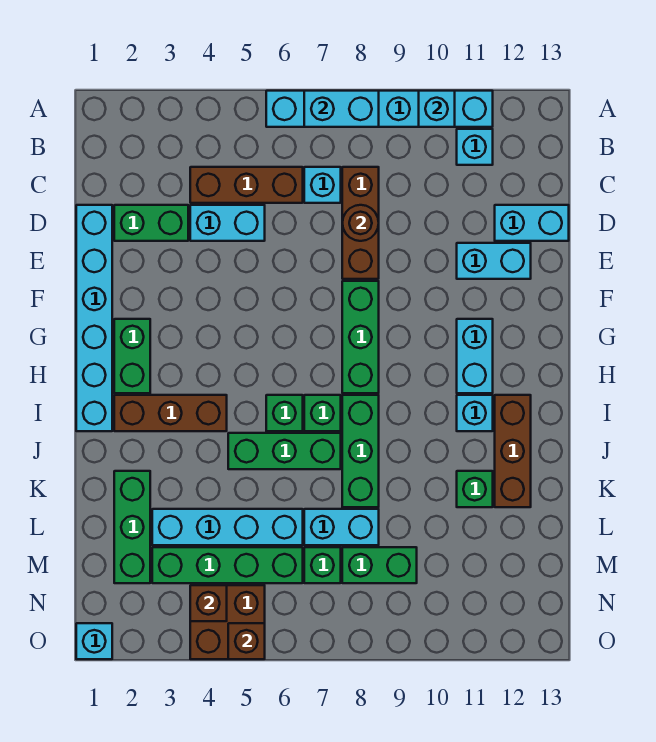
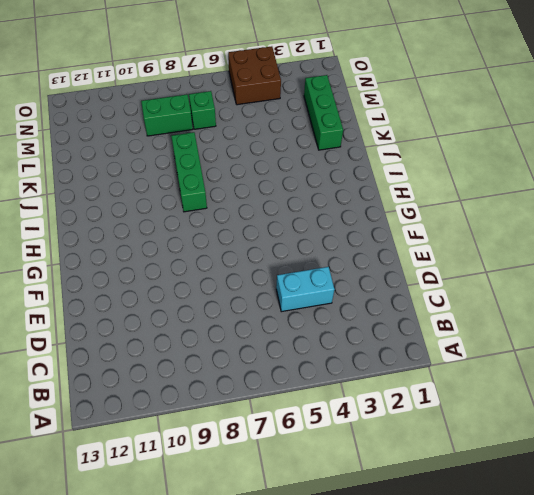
none -> cyan brick A6:A11 level 1
none -> cyan brick B11 level 1
none -> brown brick C4:C6 level 1
none -> cyan brick C7 level 1

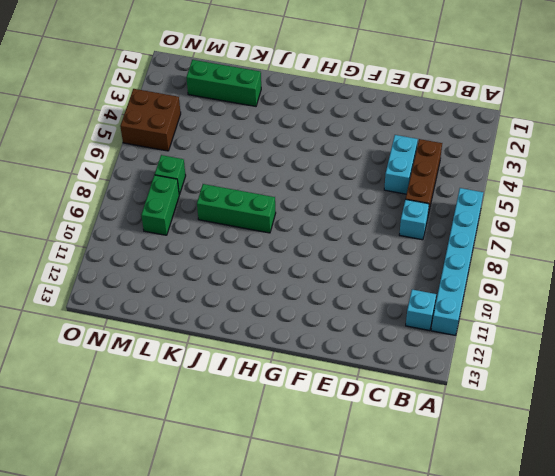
none -> brown brick C8:E8 level 1
none -> cyan brick D1:I1 level 1
none -> green brick D2:D3 level 1
none -> cyan brick D12:D13 level 1

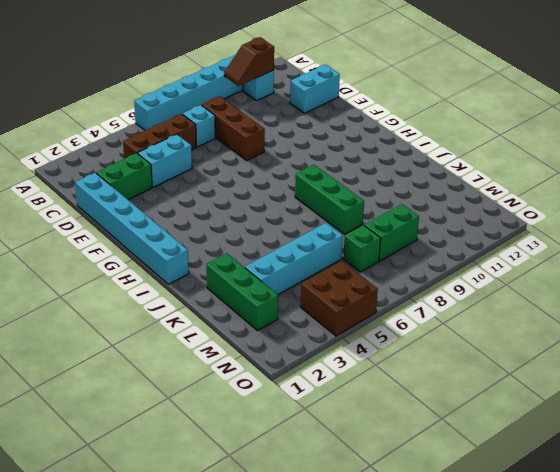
brown slope B10:B11 level 2 top 11 -> none
none -> cyan brick E11:E12 level 1
none -> green brick F8:H8 level 1
none -> green brick G2:H2 level 1
none -> cyan brick G11:H11 level 1

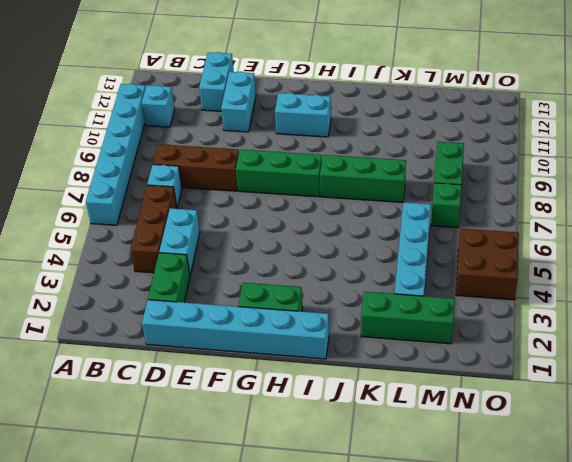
none -> brown brick I2:I4 level 1
none -> green brick I6 level 1
none -> green brick I7 level 1
none -> cyan brick I11 level 1

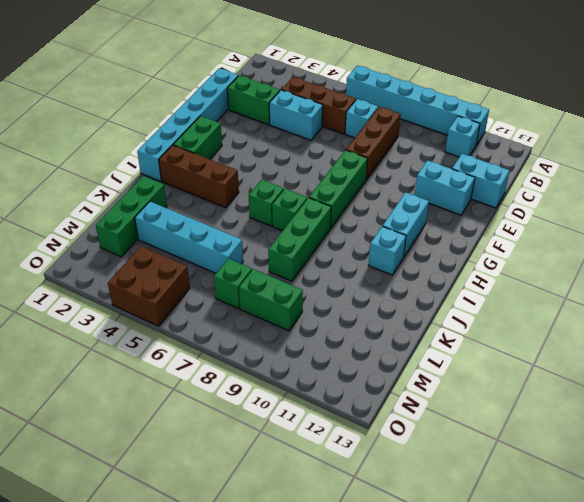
none -> brown brick I12:K12 level 1
none -> green brick J5:J7 level 1
none -> green brick K11 level 1
none -> cyan brick L7:L8 level 1

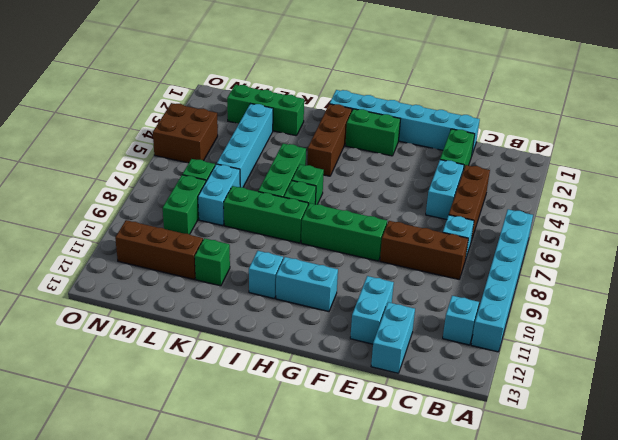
brown brick L11:N11 level 1 -> brown brick I12:K12 level 1
none -> green brick M3:M6 level 1
none -> cyan brick O1 level 1
none -> cyan brick A7:A8 level 2
none -> cyan brick A10 level 2

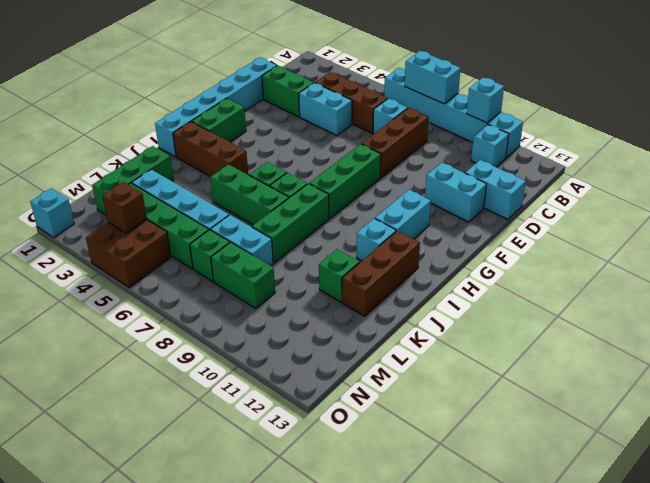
none -> brown round brick D8 level 2
none -> brown brick O5 level 2

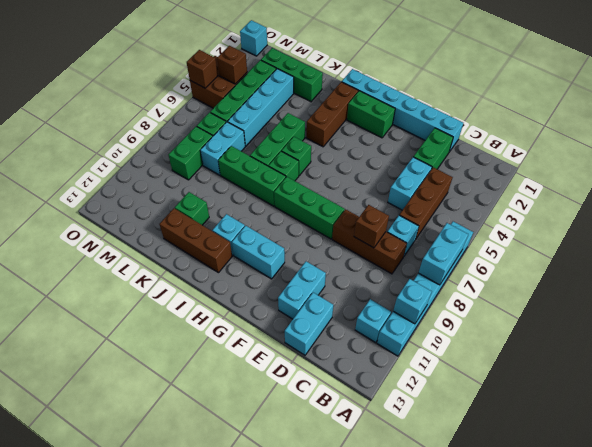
brown brick D8 level 2 -> brown round brick D8 level 2

